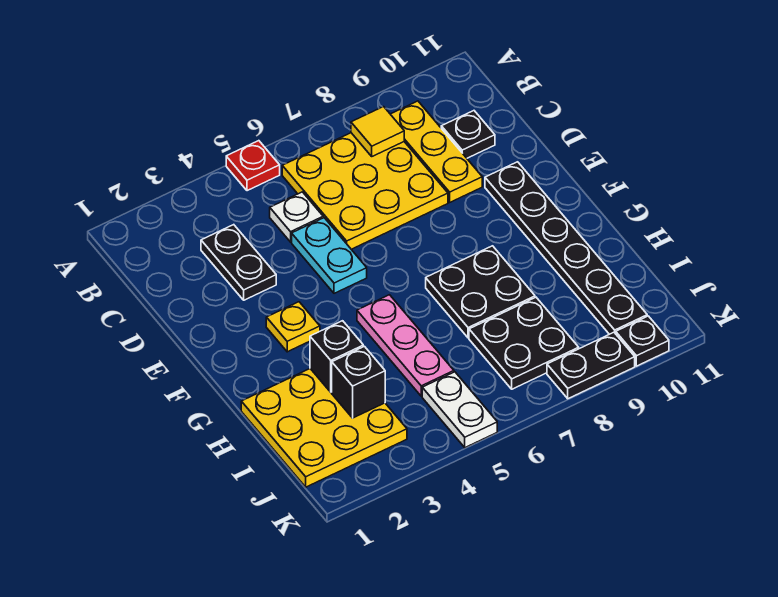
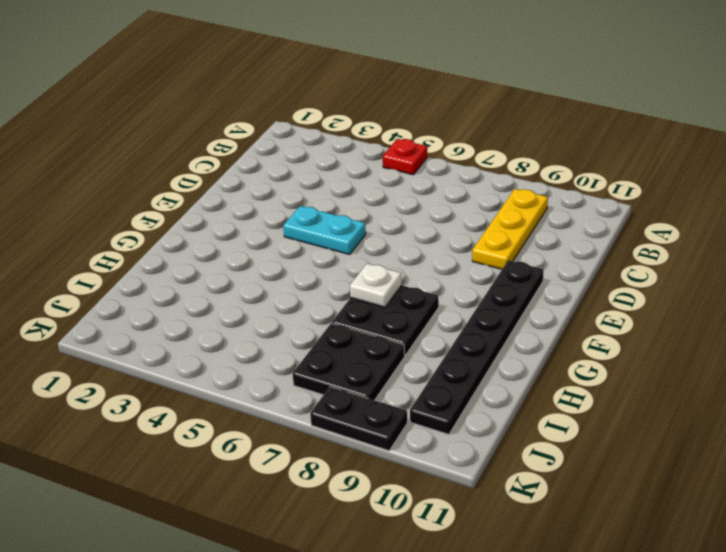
cyan plate E4:E5 level 1 -> cyan plate D5:E5 level 1
white plate G7 level 2 -> white plate C5 level 1
none -> yellow plate B6:D8 level 1
none -> black plate C3:D3 level 1
none -> black plate C10 level 1

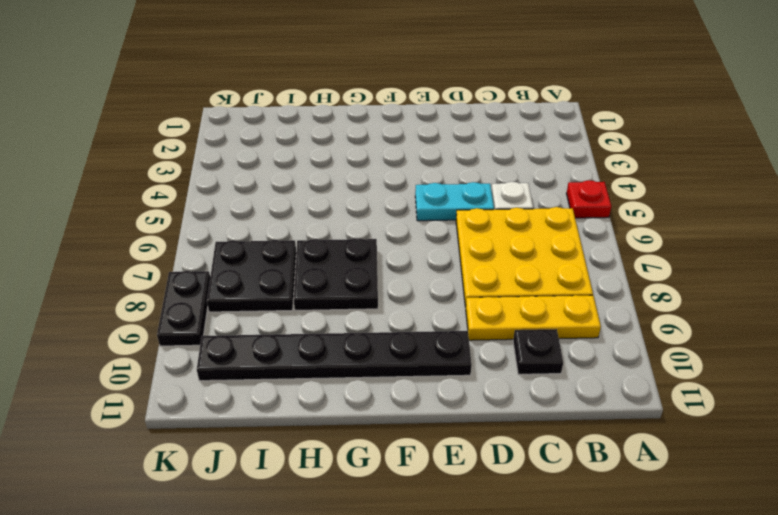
none -> black plate C3:D3 level 1
none -> yellow plate F3 level 1
none -> pink plate G5:I5 level 1

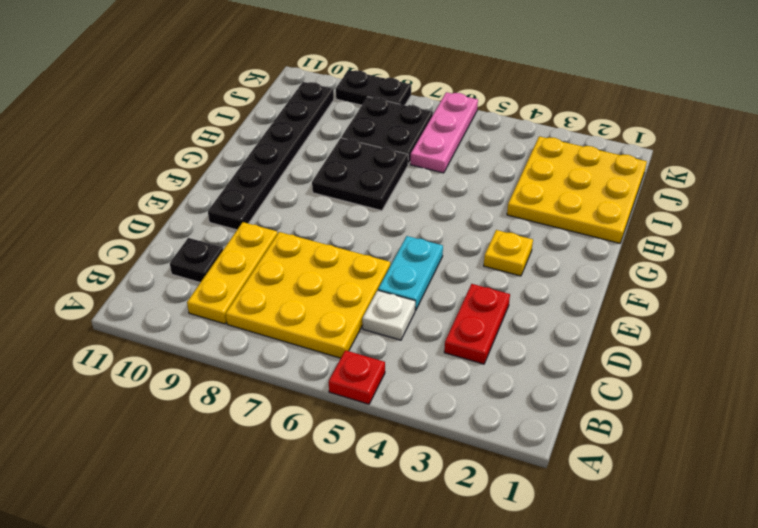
red plate C3:D3 level 1 -> black plate C3:D3 level 1
pink plate I6:K6 level 1 -> pink plate G5:I5 level 1
none -> white plate J5:K5 level 1
none -> black plate K10 level 1
none -> yellow tile B8 level 2

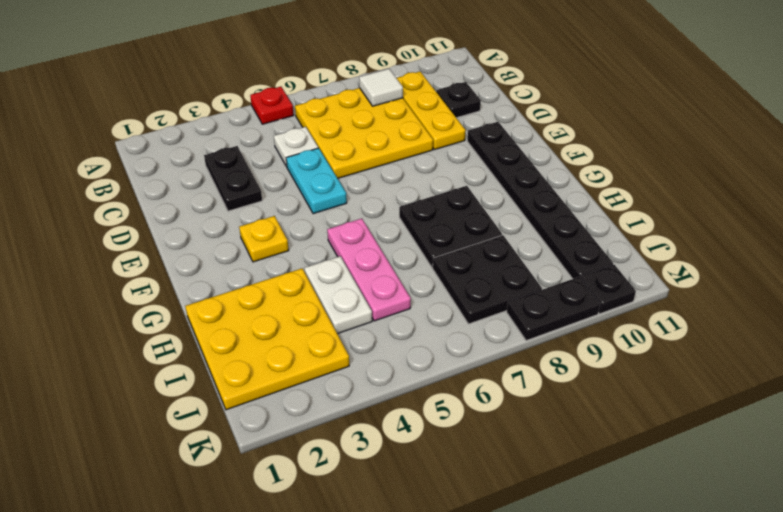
white tile B8 level 2 -> yellow tile B8 level 2
white plate H4:I4 level 1 -> white plate J5:K5 level 1
none -> black brick H3 level 2
none -> black brick I3 level 2

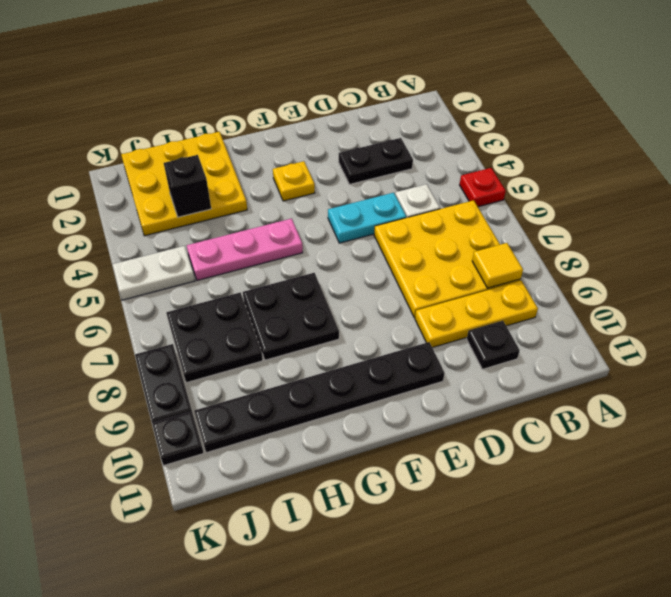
none -> black brick H3 level 2

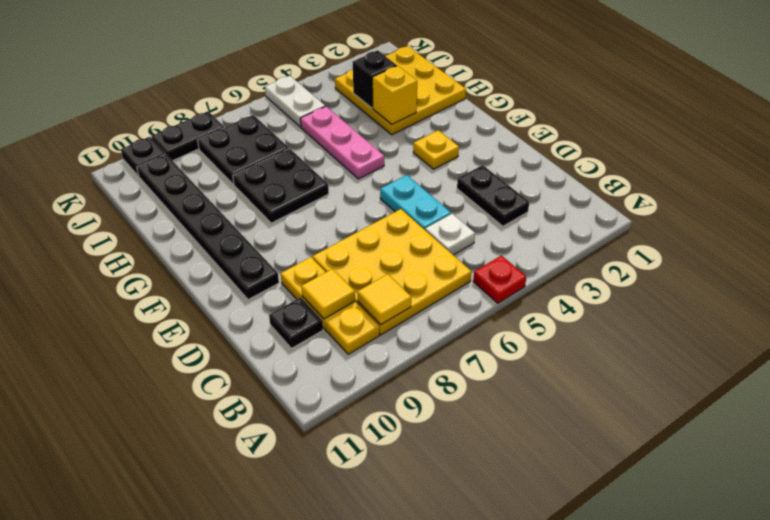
yellow tile C9 level 2 -> none
yellow brick H3 level 2 -> black brick H3 level 2

